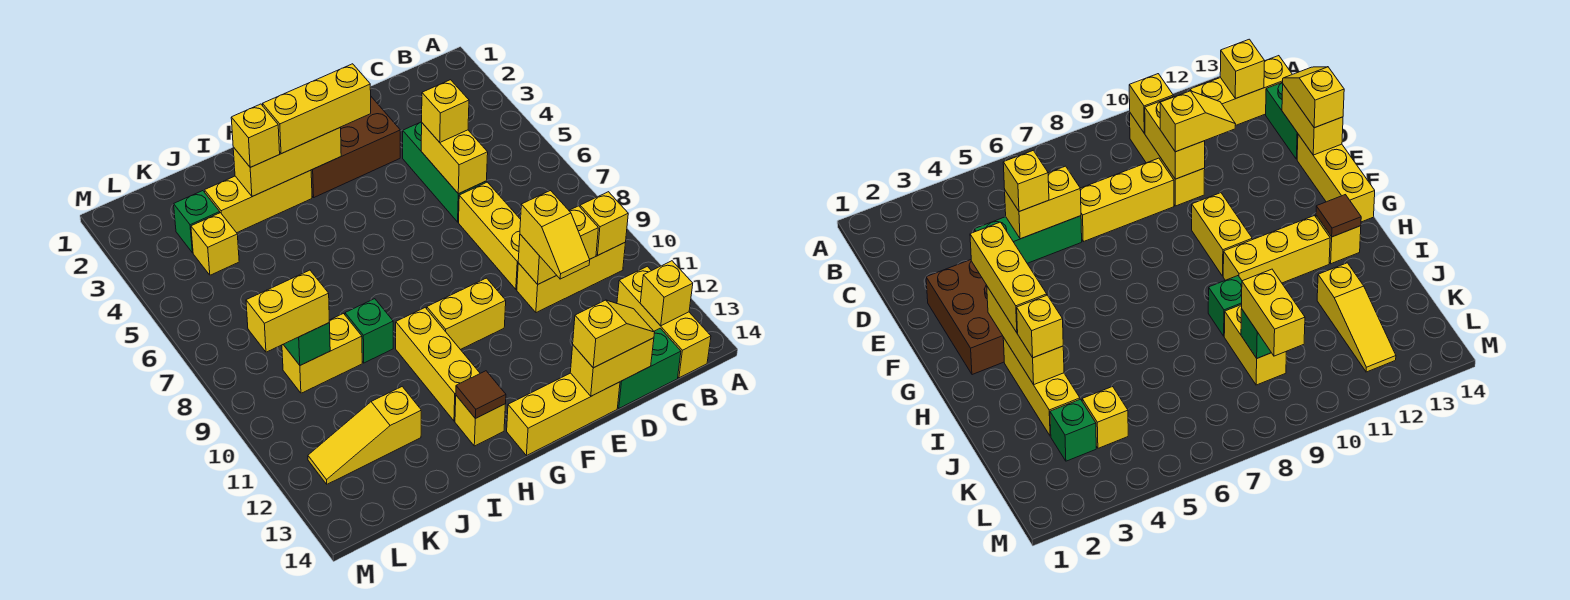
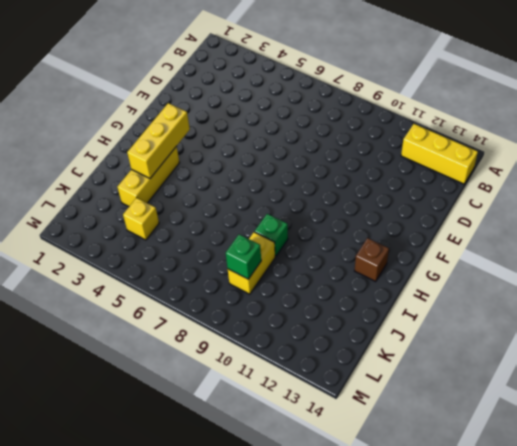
brown brick H13 level 1 -> yellow brick H13 level 1
none -> yellow brick B10:D10 level 1
none -> green brick C14:D14 level 1
none -> green brick D4:D6 level 1
none -> yellow brick D7:D9 level 1

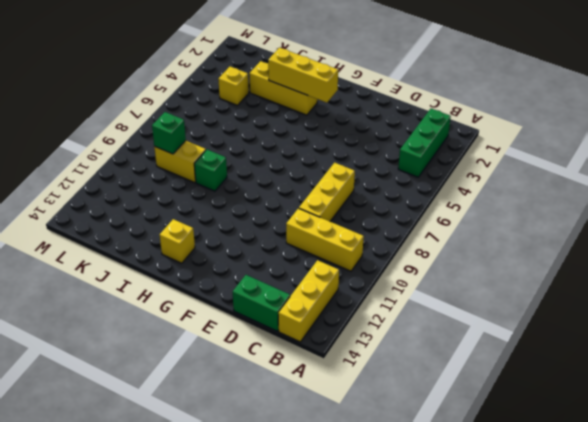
green brick B2:B4 level 1 -> green brick D4:D6 level 1
none -> brown brick E2:G3 level 1
none -> yellow brick E14:G14 level 1
none -> yellow brick F10:G10 level 1
none -> yellow brick H10:H12 level 1

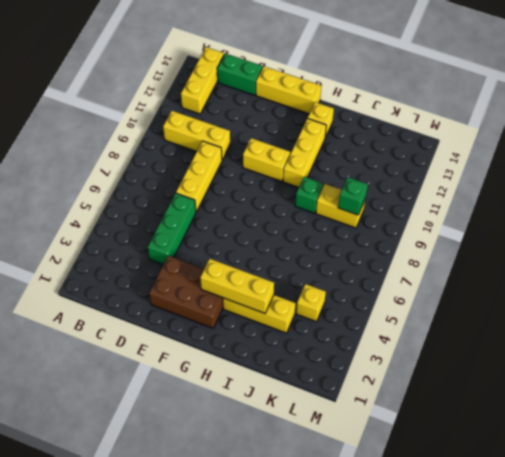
none -> yellow slope J12:L12 level 1 top J
none -> green brick K3 level 1
none -> yellow brick B10 level 2
none -> yellow brick B13 level 2

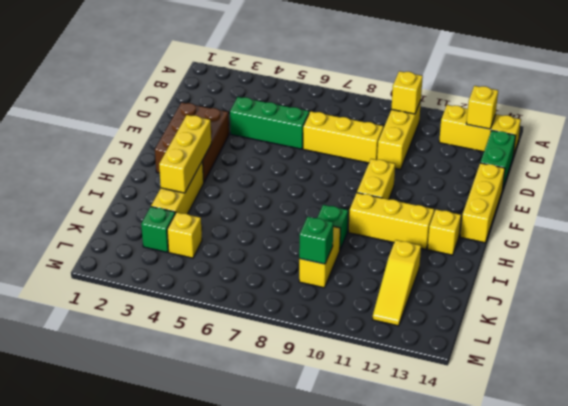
none -> yellow brick C10:D10 level 2
none -> yellow brick D5:D6 level 2
none -> yellow brick D14:E14 level 2
none -> brown tile H13 level 2

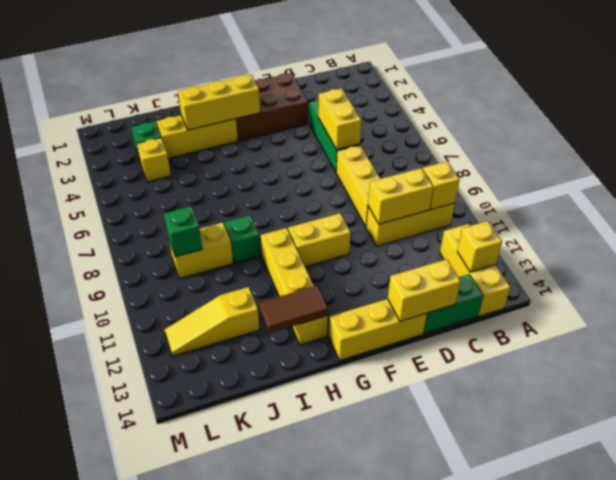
brown tile H13:I13 level 2 -> brown tile H13 level 2
none -> yellow brick D5 level 3
none -> yellow slope D10:D11 level 3 top 10
none -> yellow slope D14:E14 level 3 top E
none -> yellow brick F3:H3 level 3

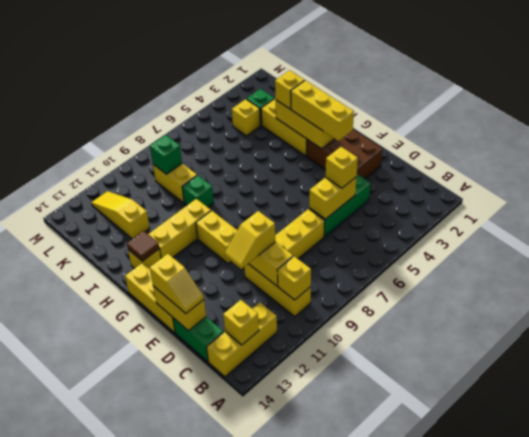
none -> yellow brick K9:L9 level 3

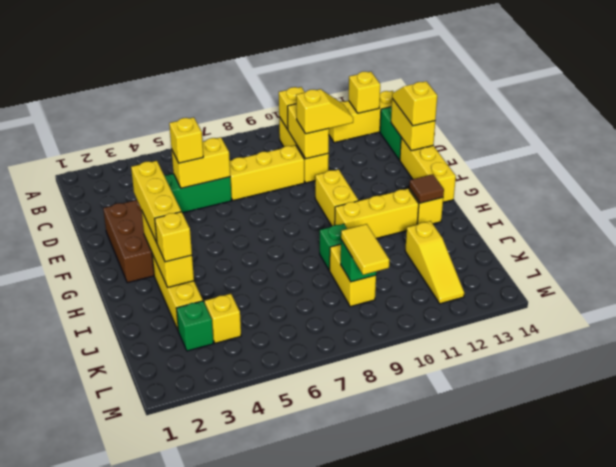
yellow tile K9:L9 level 3 -> yellow brick K9:L9 level 3

